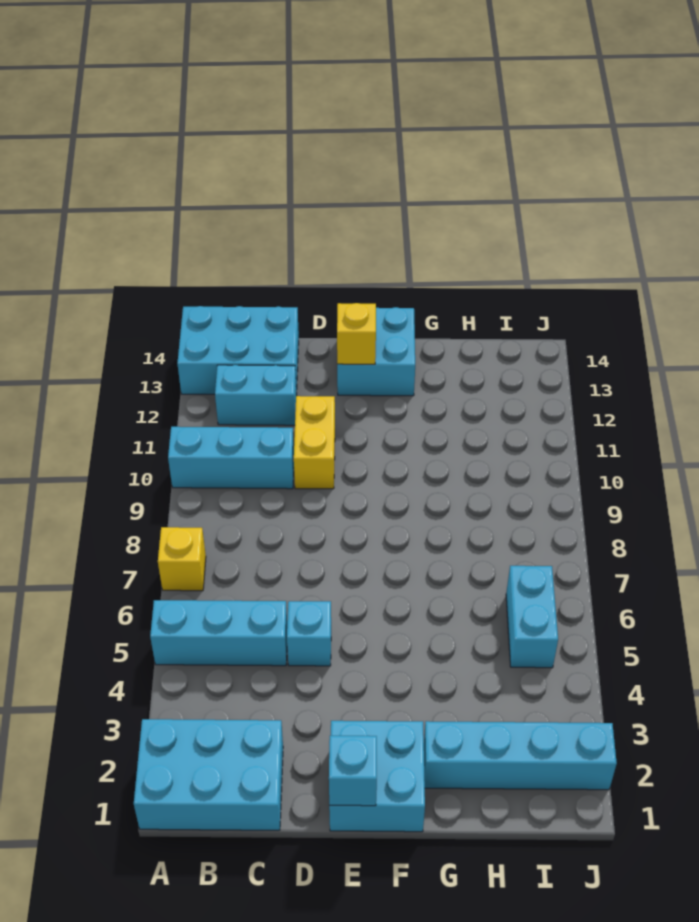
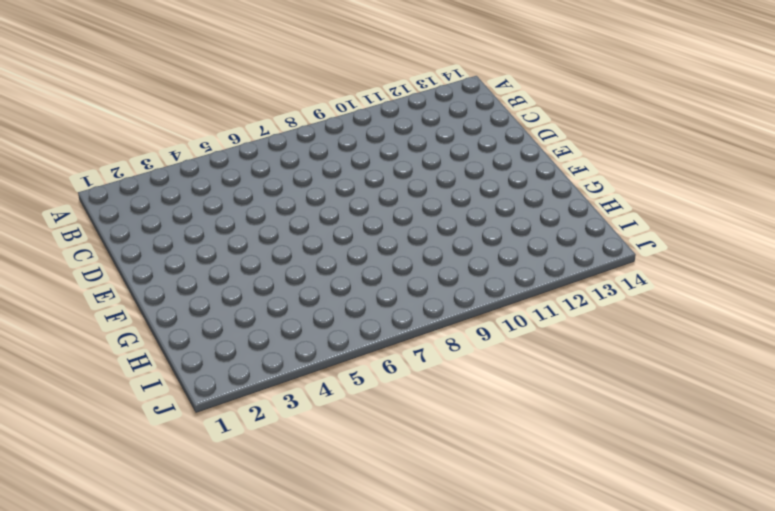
none -> cyan brick A1:C2 level 1
none -> cyan brick A5:C5 level 1
none -> yellow brick A7 level 1

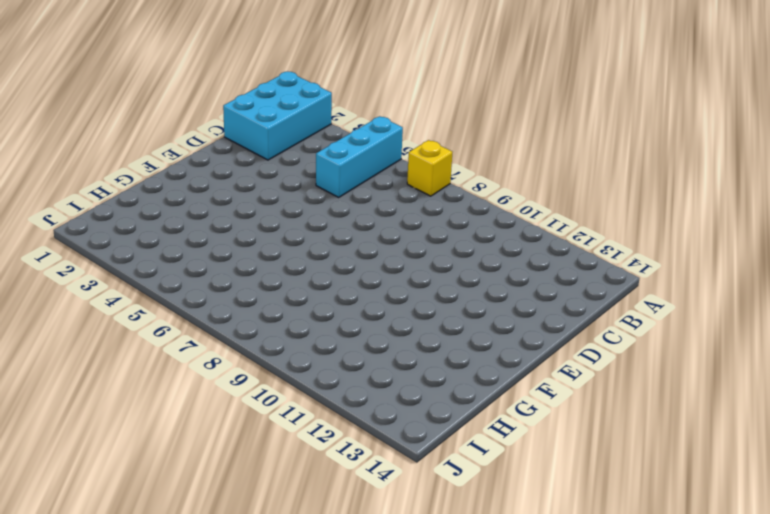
none -> cyan brick A10:C10 level 1
none -> cyan brick A13:C14 level 1
none -> cyan brick B12:C12 level 1

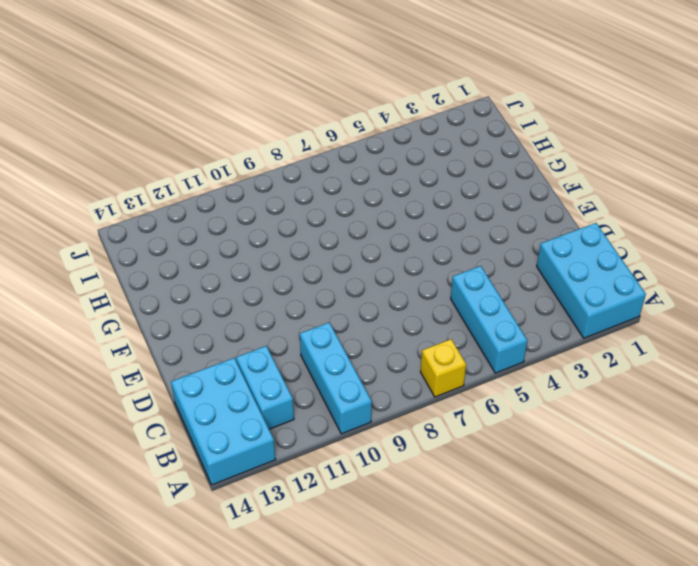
none -> cyan brick D5 level 1
none -> yellow brick D10:D11 level 1
none -> cyan brick E1:F2 level 1

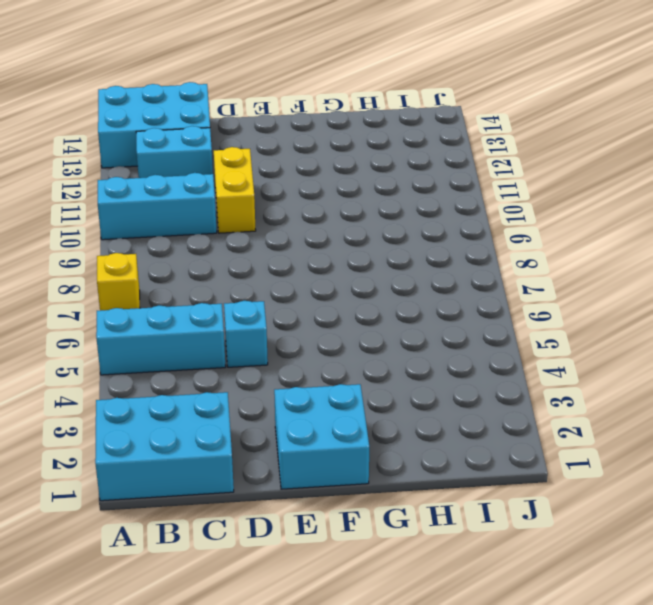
none -> cyan brick E13:F14 level 1
none -> cyan brick G2:J2 level 1
none -> cyan brick I5:I6 level 1

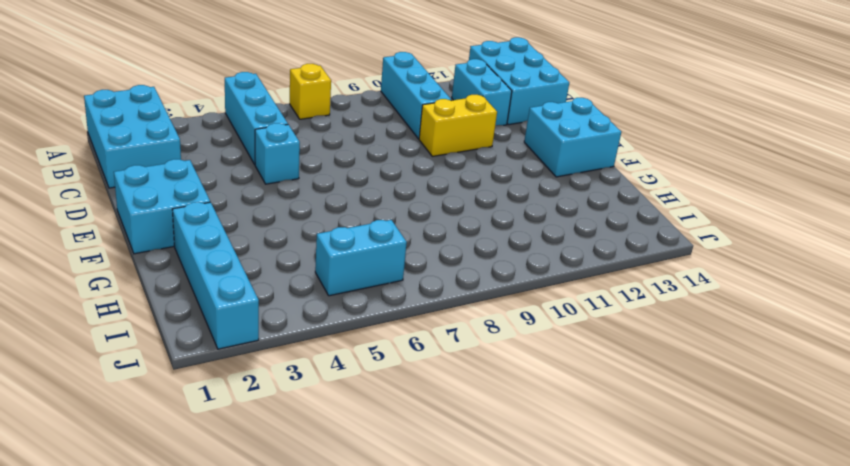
none -> cyan brick E1 level 2
none -> yellow brick E13 level 2

